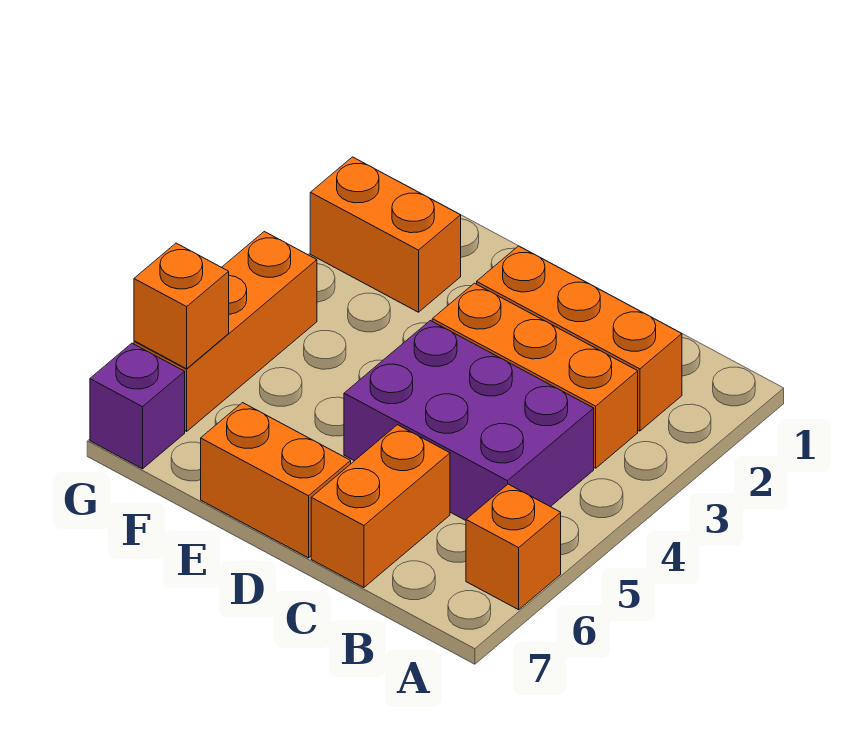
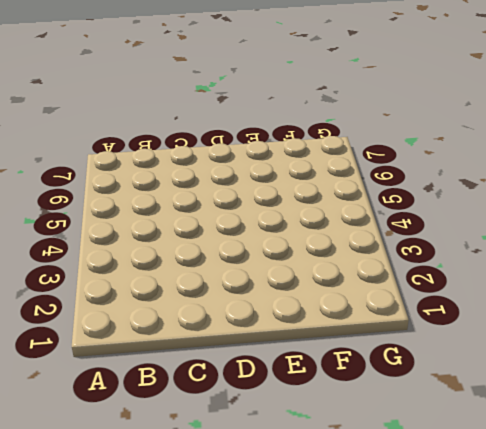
none -> orange brick A6 level 1
none -> orange brick B2:D2 level 1

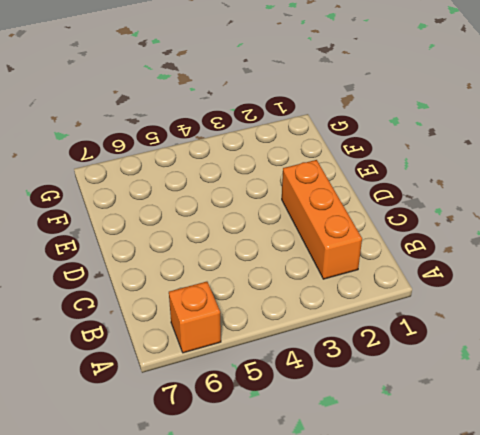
none -> orange brick B3:D3 level 1
none -> purple brick B4:D5 level 1

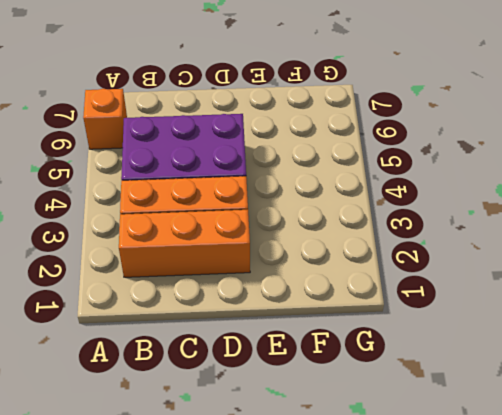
none -> orange brick C6:C7 level 1
none -> orange brick D7:E7 level 1

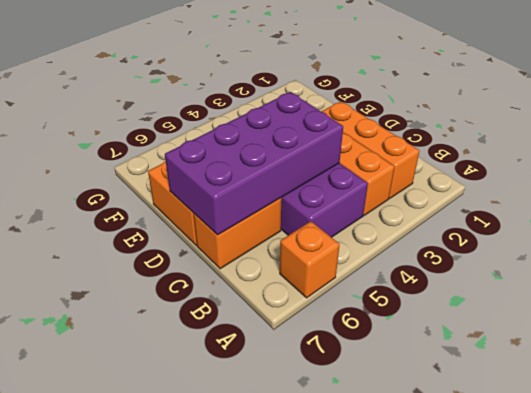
purple brick C4:D7 level 2 -> none
none -> orange brick F2:G2 level 1
none -> orange brick G4:G6 level 1

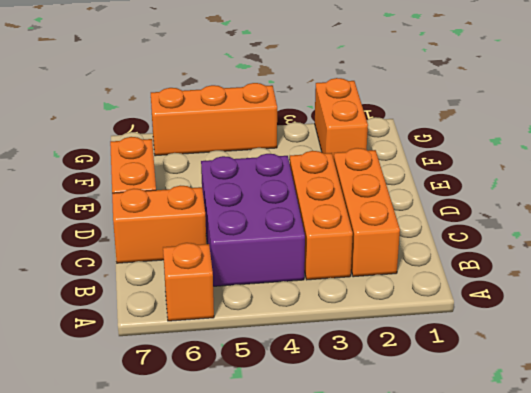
none -> purple brick G7 level 1
none -> orange brick G6 level 2

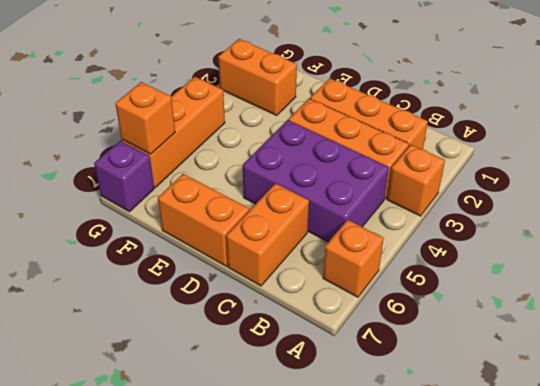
orange brick A3 level 1 -> none

